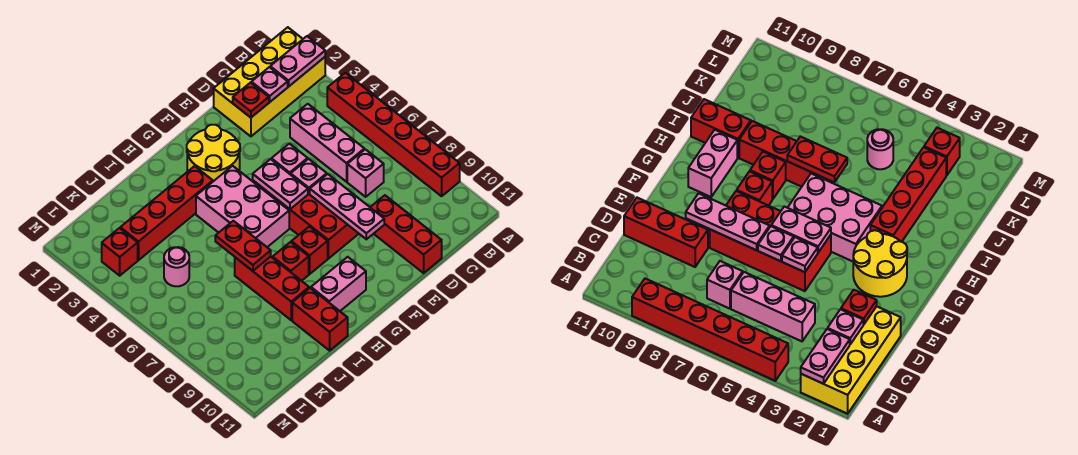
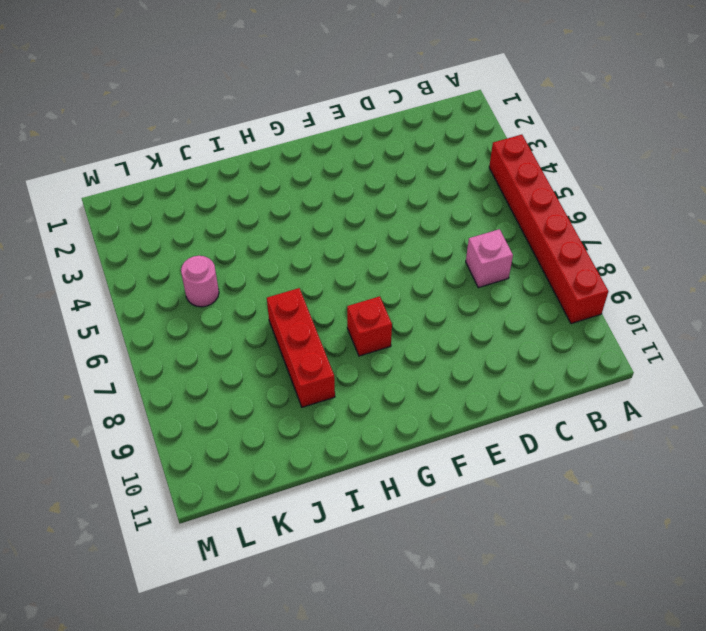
none -> yellow brick A1:D2 level 1
none -> pink brick C4:C6 level 1
none -> red brick D9:D11 level 1

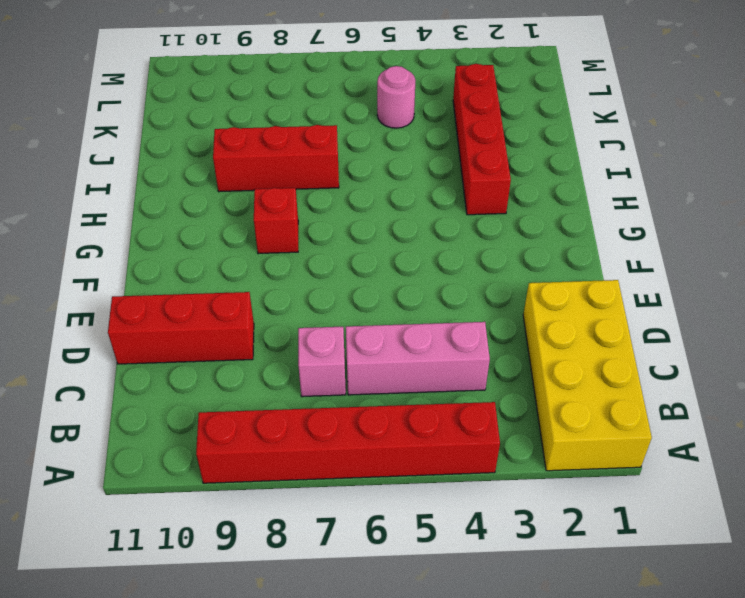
none -> red brick E5:F8 level 1
none -> yellow round brick F2:G3 level 1
none -> pink brick G4:H6 level 1

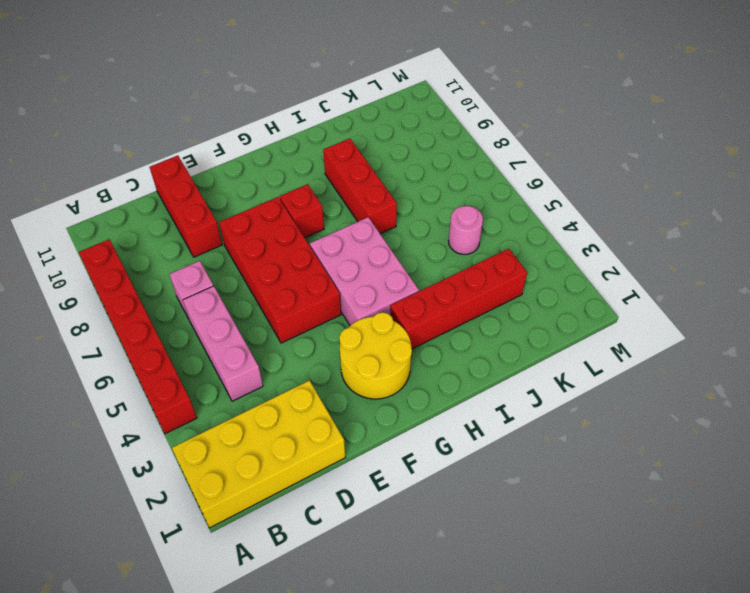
none -> pink brick G10:H10 level 1
none -> red brick H8 level 1
none -> red brick I10:I11 level 1

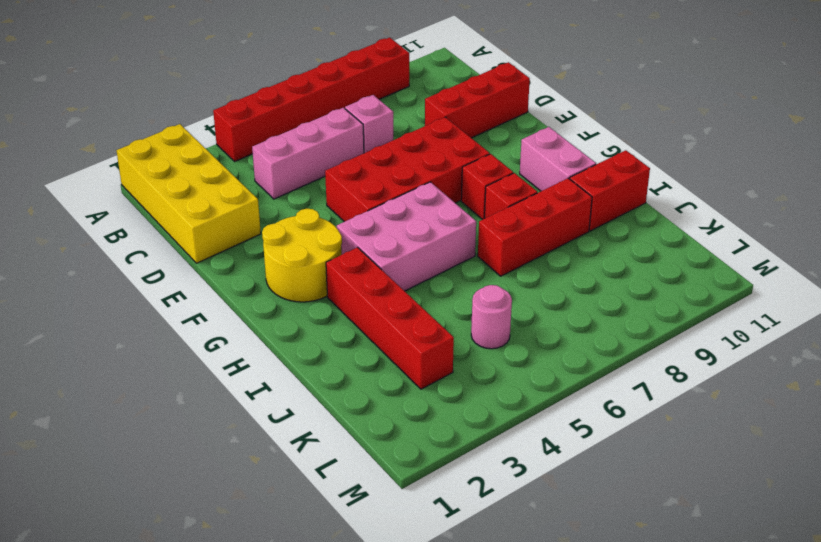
none -> red brick L3 level 1
none -> pink plate A2:B2 level 2
none -> pink plate C2 level 2

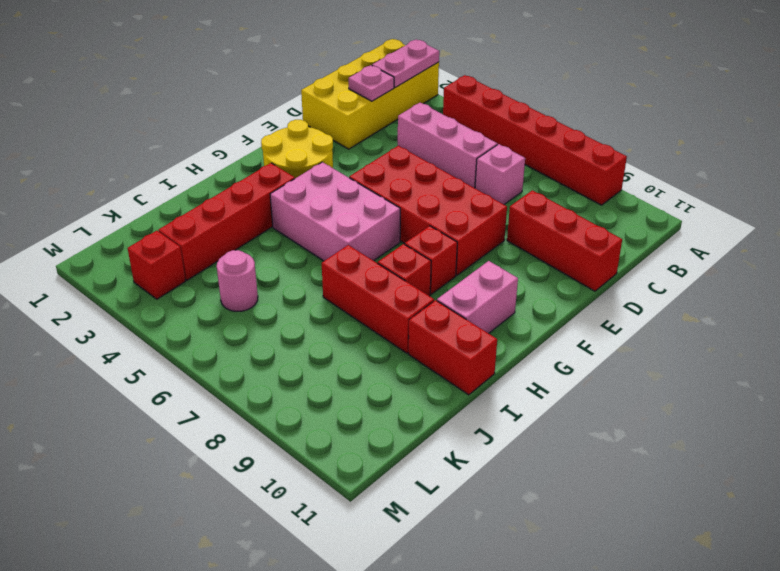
none -> red plate D2 level 2
none -> pink plate E5 level 2
none -> pink plate E6 level 2

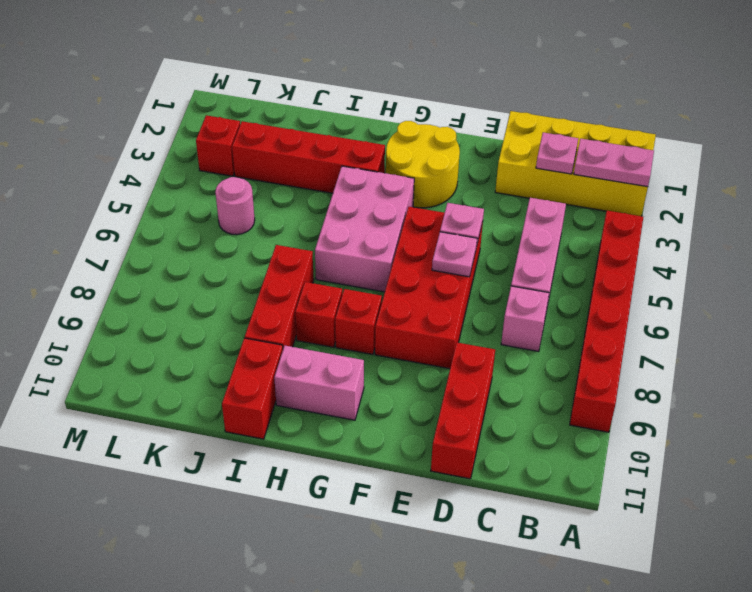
none -> red plate D2 level 2
none -> pink plate E7:E9 level 2
none -> pink plate F5:F6 level 2

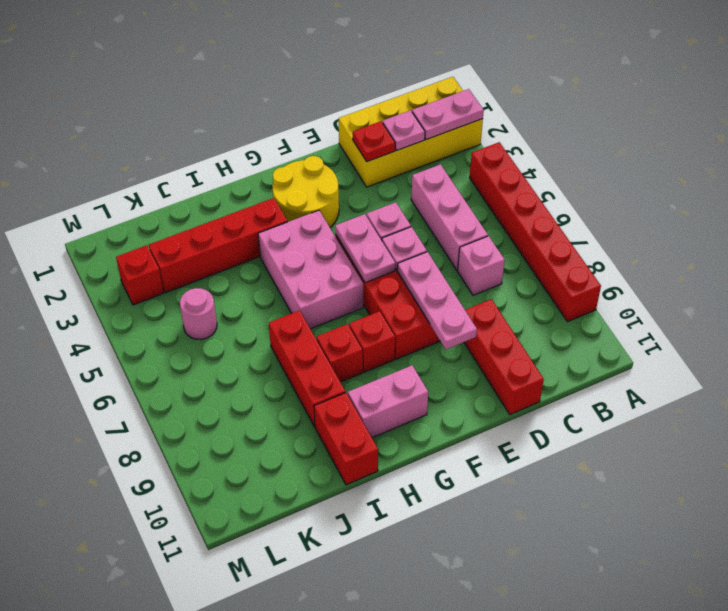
none -> red plate I6:I7 level 2

